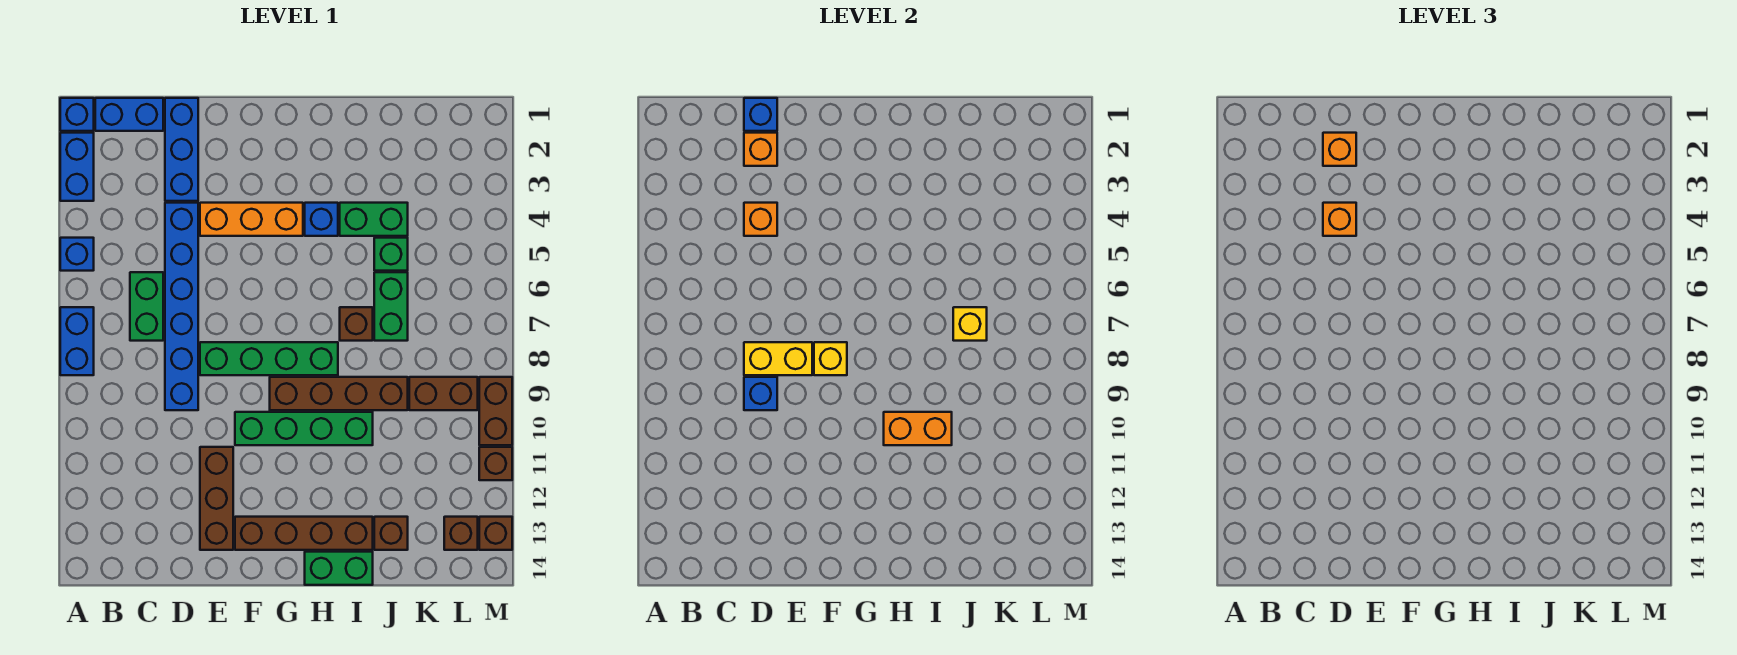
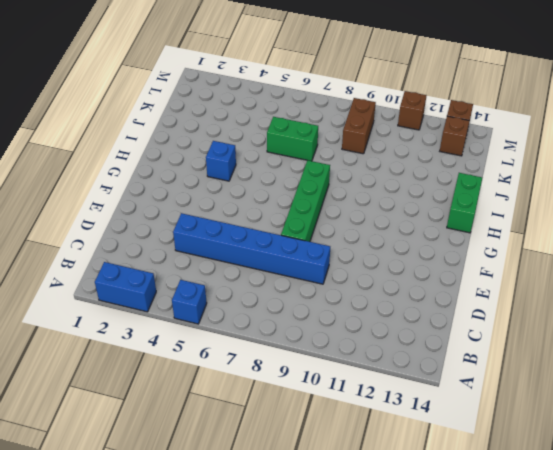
none -> blue brick A1 level 1
none -> blue brick A7:A8 level 1
none -> blue brick B1:C1 level 1
none -> green brick C6:C7 level 1

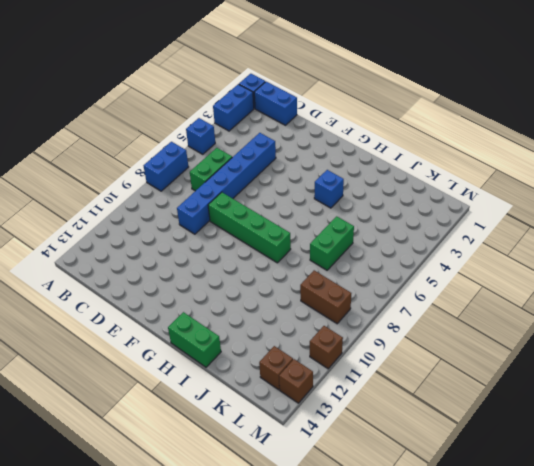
none -> blue brick D1:D3 level 1
none -> orange brick E4:G4 level 1
none -> brown brick E11:E13 level 1
none -> green brick F10:I10 level 1

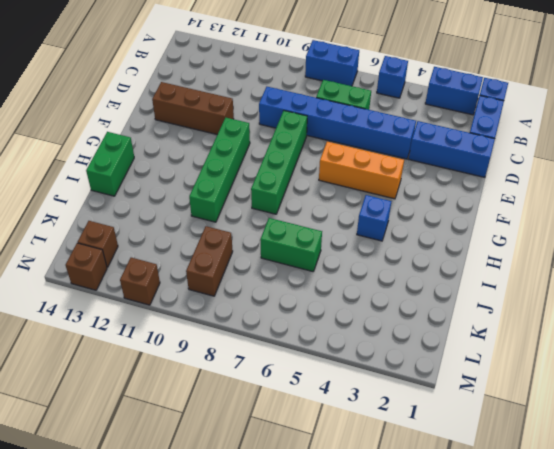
orange brick F4:F6 level 1 -> orange brick E4:G4 level 1
none -> brown brick F13:I13 level 1
none -> brown brick G9:J9 level 1
none -> green brick I4:J4 level 1
none -> brown brick I7 level 1

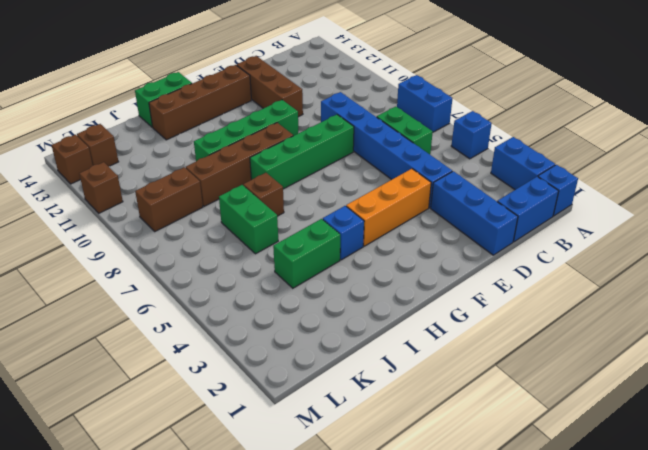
none -> green brick J5 level 1
none -> brown brick J13 level 1
none -> brown brick M9:M10 level 1
none -> blue brick D1 level 2

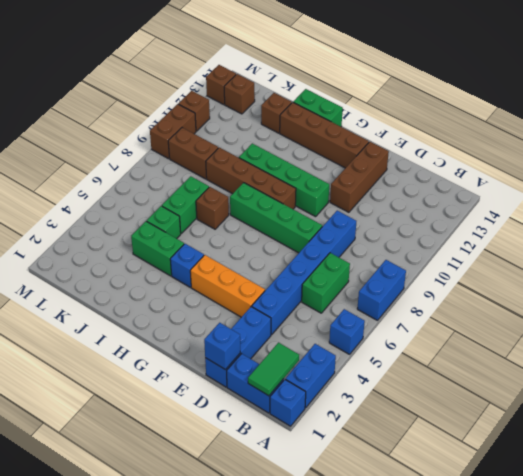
green tile B1:B2 level 2 -> none
none -> orange brick D2 level 2
none -> orange brick D4 level 2
none -> yellow brick D8:E8 level 2
none -> blue brick D9 level 2

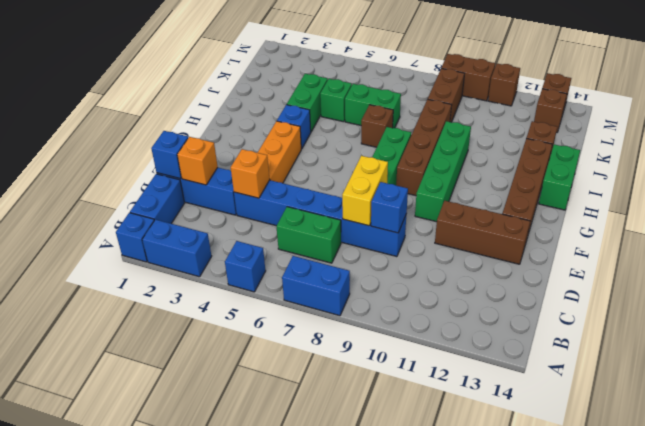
none -> yellow brick F8 level 2
none -> orange brick H10:I10 level 2
none -> yellow brick J7 level 2
none -> orange brick D2 level 3

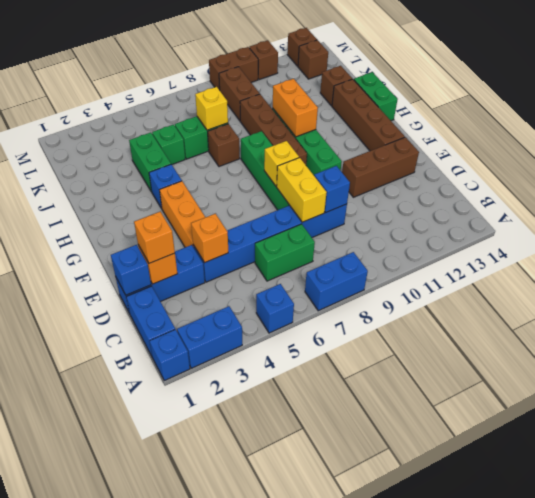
none -> orange brick D4 level 3

